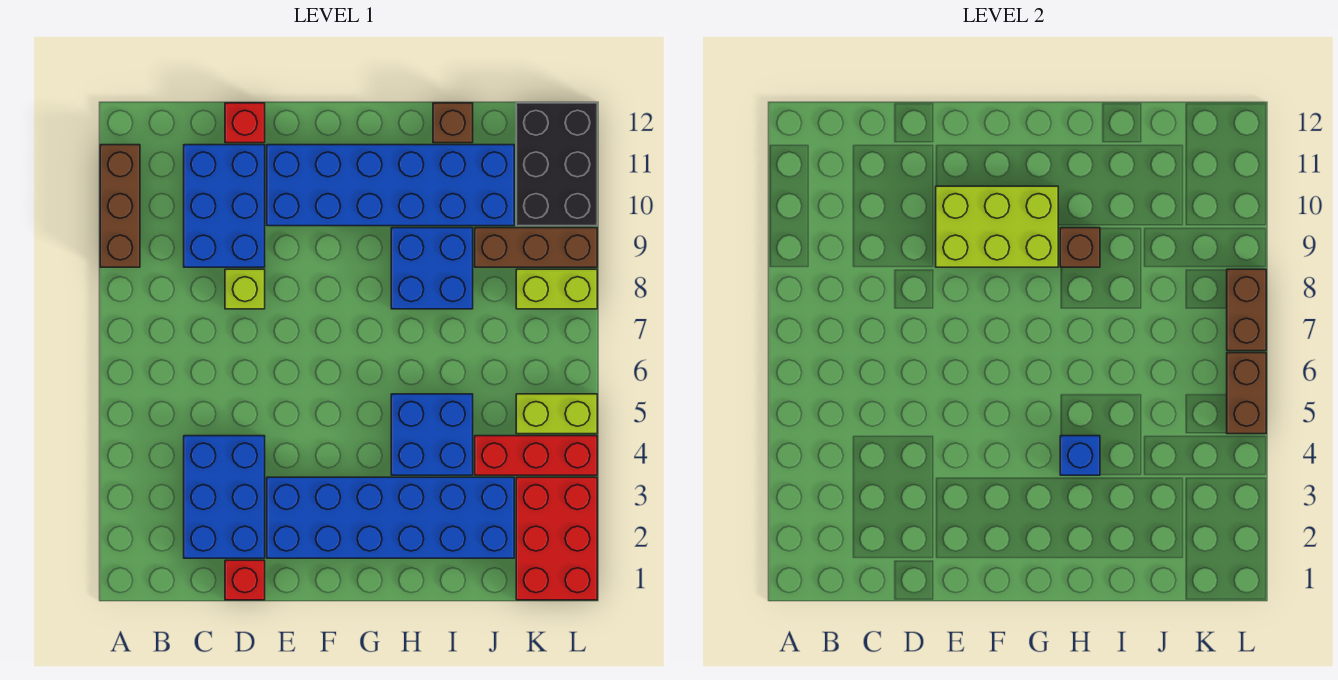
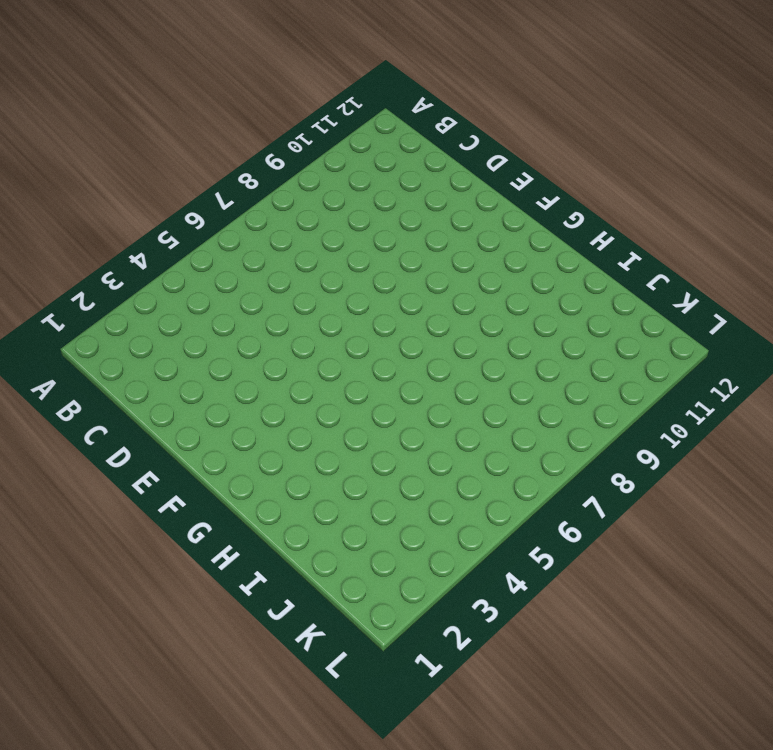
none -> brown brick A9:A11 level 1
none -> blue brick C2:D4 level 1
none -> blue brick C9:D11 level 1

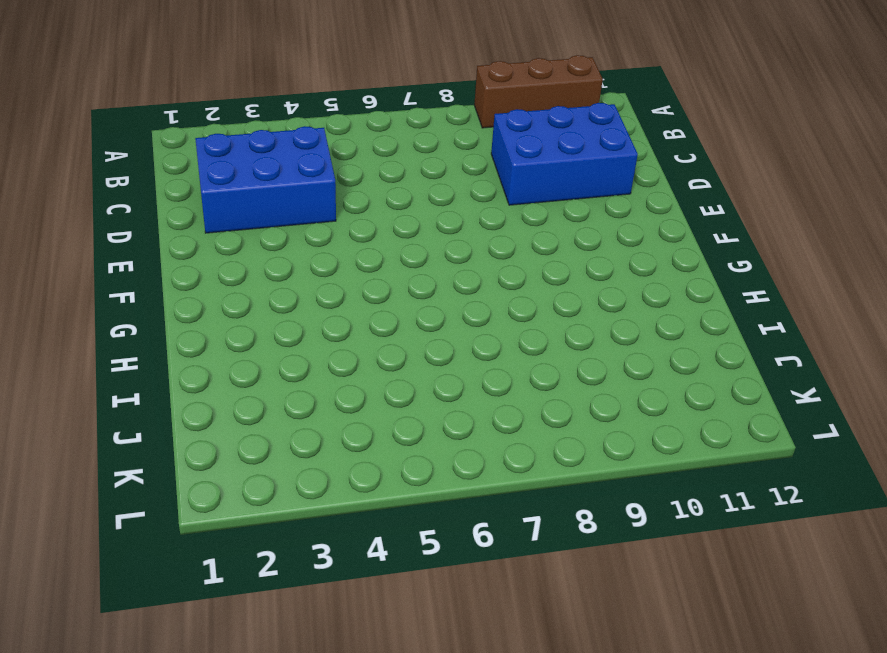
none -> red brick D1 level 1
none -> lime brick D8 level 1
none -> red brick D12 level 1

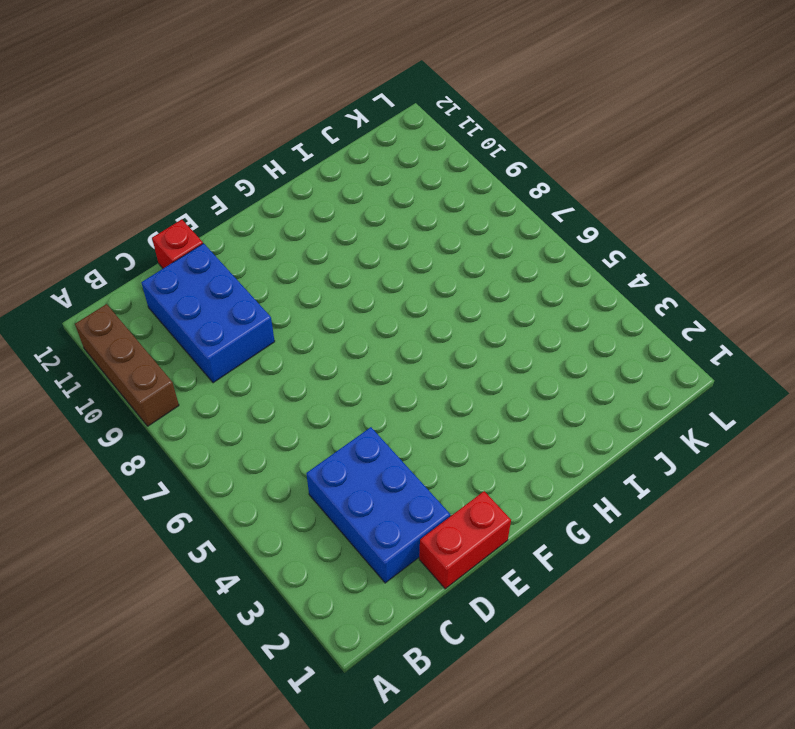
red brick D1:E1 level 1 -> red brick D1 level 1
none -> lime brick D8 level 1
none -> blue brick E2:J3 level 1
none -> blue brick E10:J11 level 1

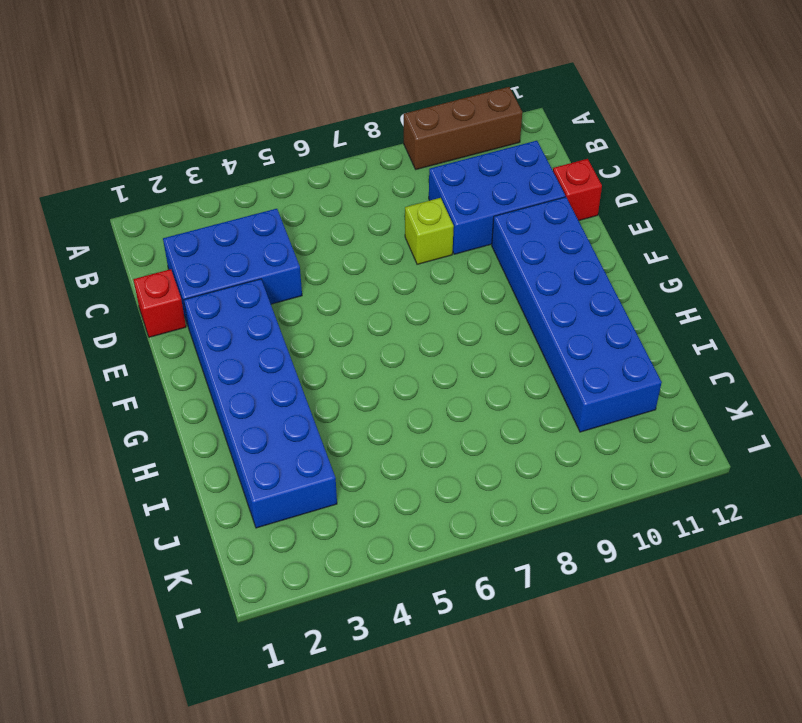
none -> blue brick H4:I5 level 1
none -> blue brick H8:I9 level 1
none -> brown brick I12 level 1

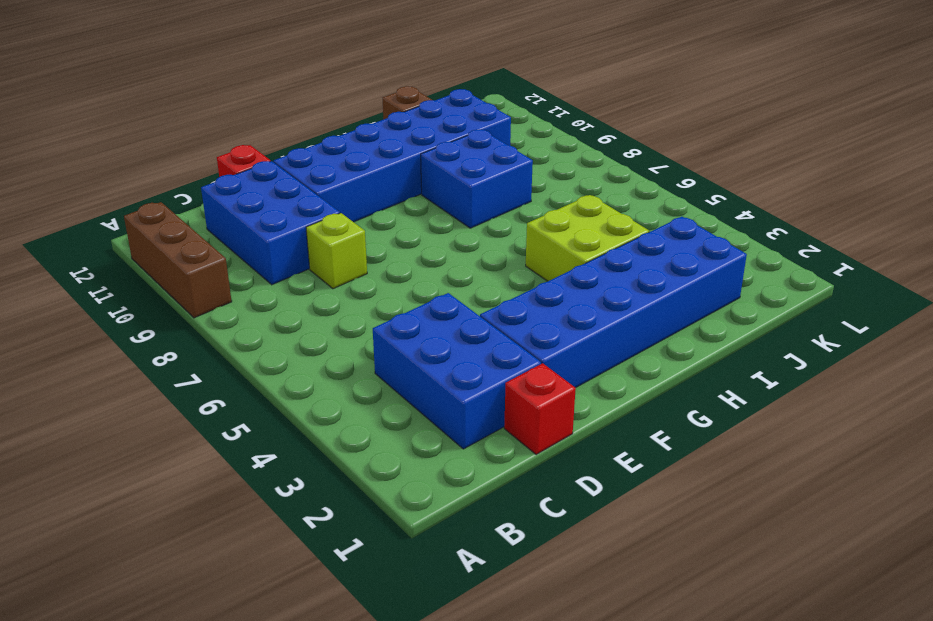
lime brick H4:I5 level 1 -> blue brick H4:I5 level 1
none -> red brick J4:L4 level 1
none -> brown brick J9:L9 level 1
none -> red brick K1:L3 level 1

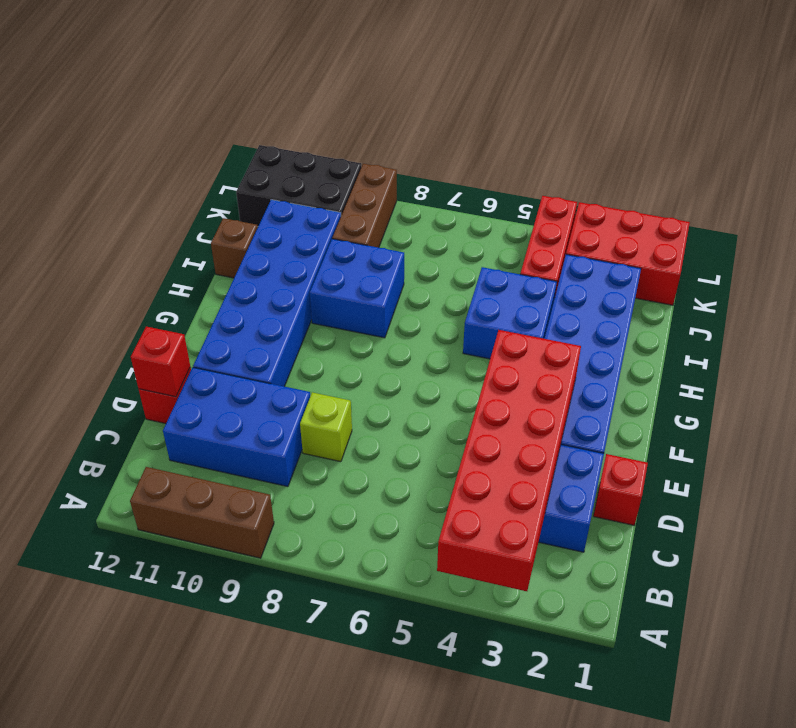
red brick A3:F4 level 2 -> none
red brick D12 level 2 -> none
none -> lime brick K5:L5 level 1
none -> lime brick K8:L8 level 1
none -> lime brick E9:G10 level 2

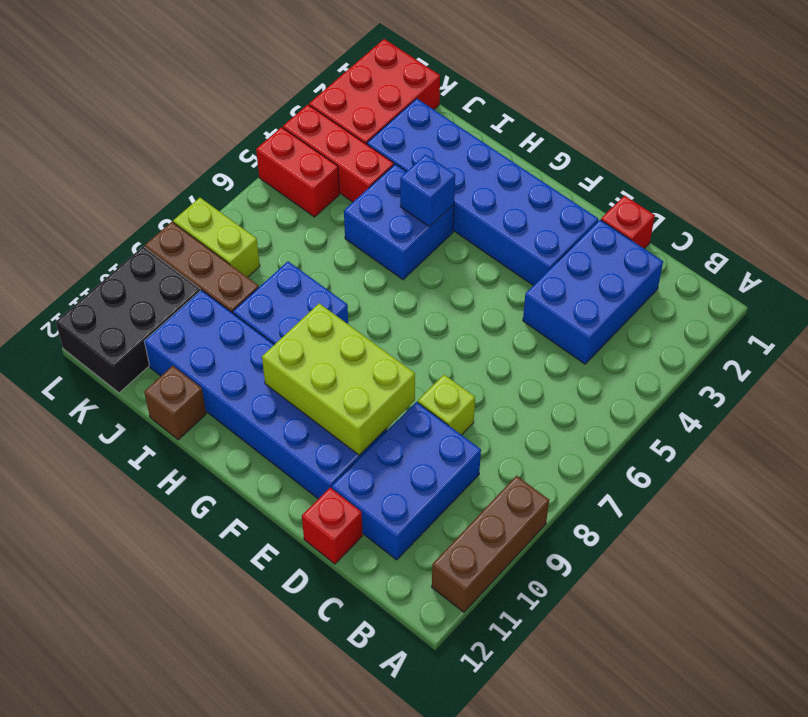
red brick K5:L5 level 1 -> lime brick K5:L5 level 1
none -> brown brick H9 level 2
none -> brown brick L5:L6 level 2
none -> brown brick L7:L8 level 2

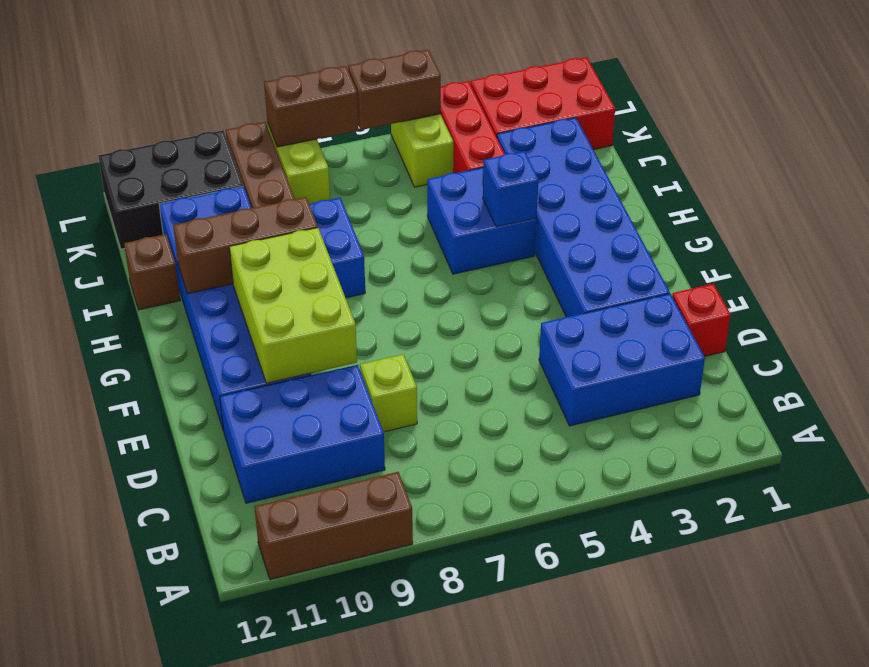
brown brick H9:H11 level 2 -> brown brick H9 level 2
none -> red brick D12 level 1

